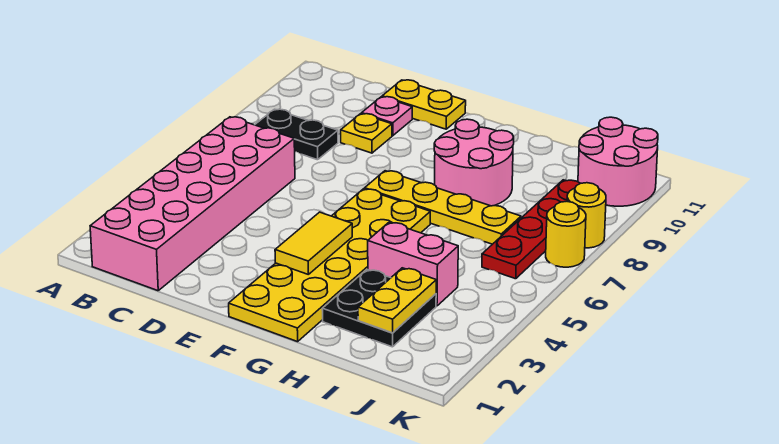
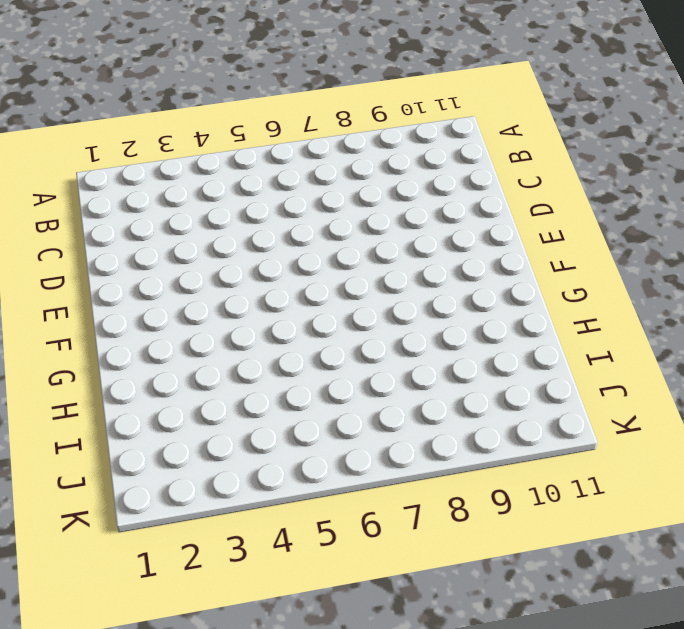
none -> pink brick B1:C6 level 1
none -> black plate B8:C8 level 1
none -> yellow plate D9 level 1

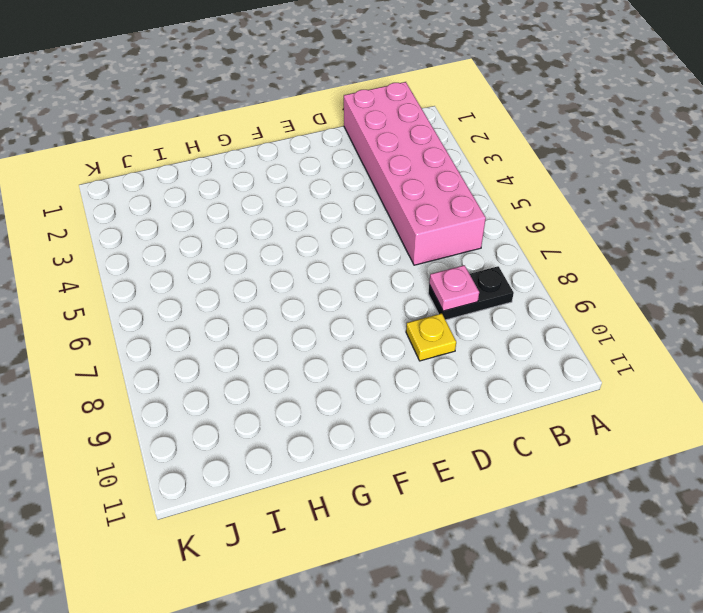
pink plate C8 level 2 -> pink plate D10 level 1
none -> yellow plate D11:E11 level 1
none -> yellow plate F1:G6 level 1
none -> yellow plate F7:I7 level 1

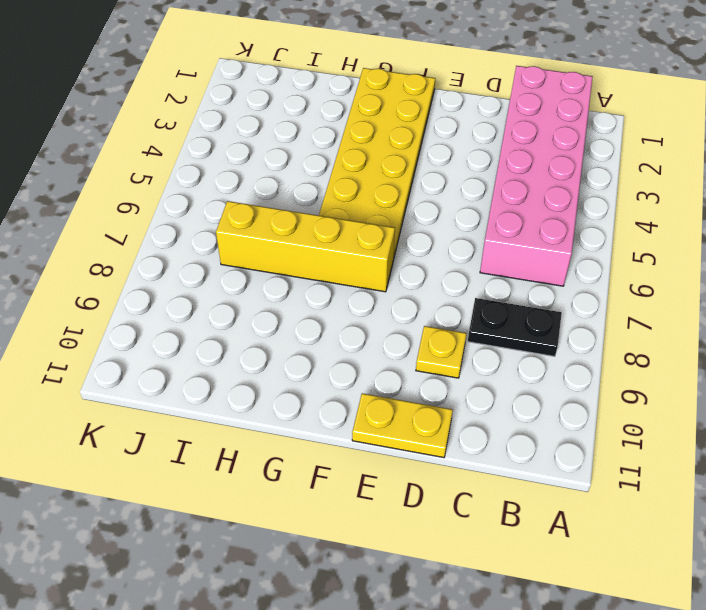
yellow brick F7:I7 level 1 -> yellow plate F7:I7 level 1
none -> pink plate D10 level 1
none -> pink round brick G8:H9 level 1
none -> black plate H2:I3 level 1

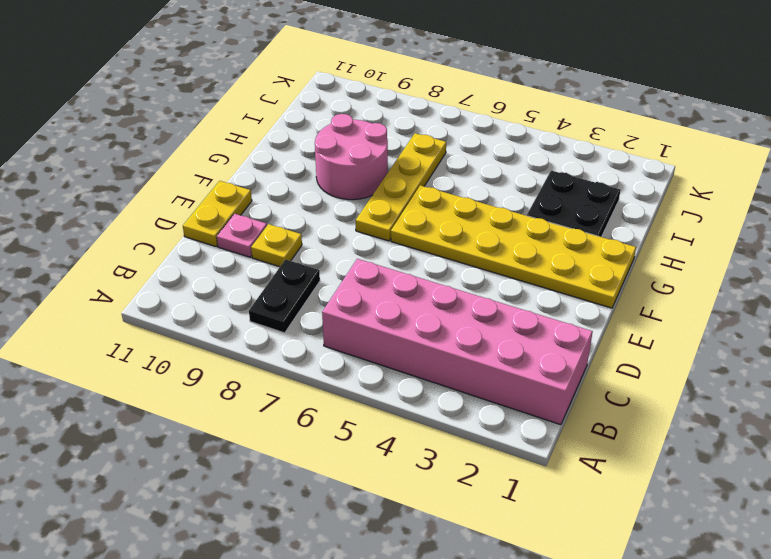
none -> pink brick H4:I4 level 1
none -> red plate J6:J9 level 1
none -> pink round brick J10:K11 level 1

